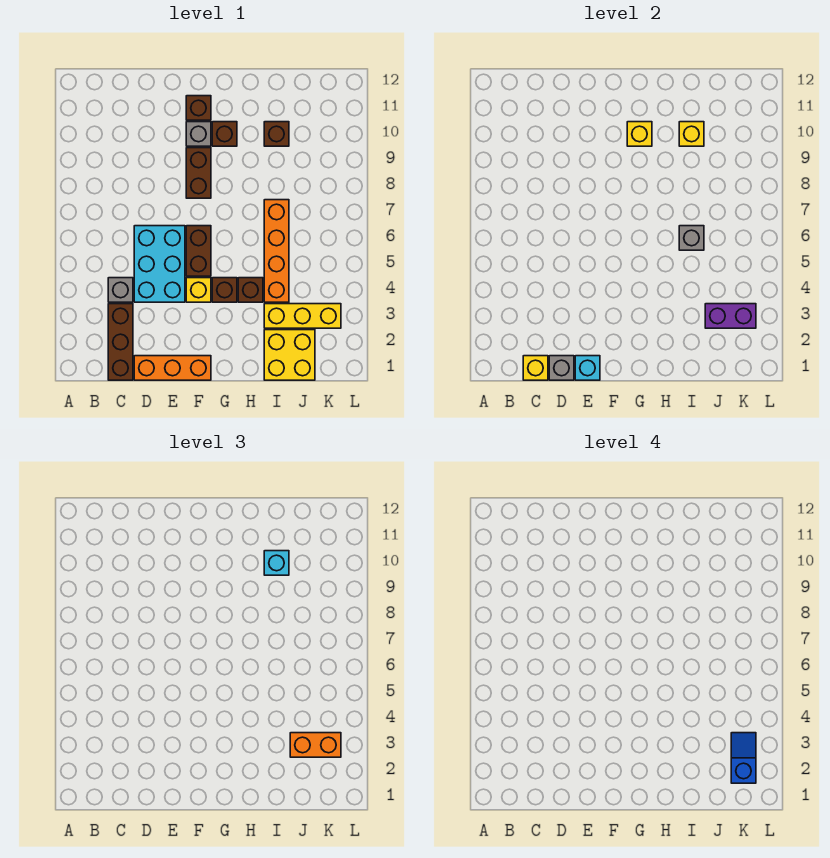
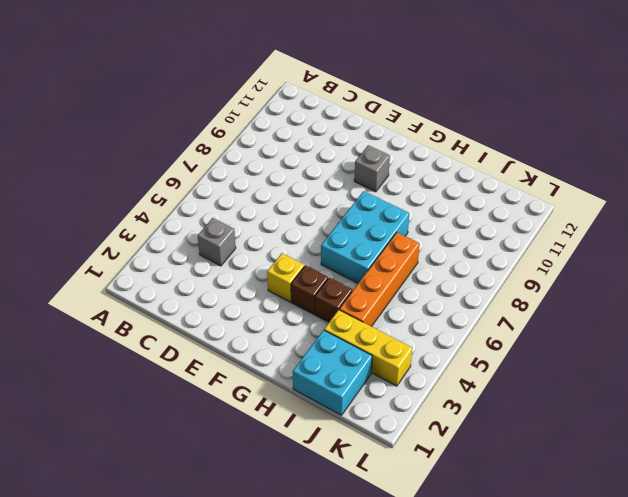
cyan brick G6:H8 level 1 -> cyan brick D4:E6 level 1
cyan brick I1:J2 level 1 -> yellow brick I1:J2 level 1
none -> brown brick C1:C3 level 1
none -> orange brick D1:F1 level 1
none -> brown brick F5:F6 level 1

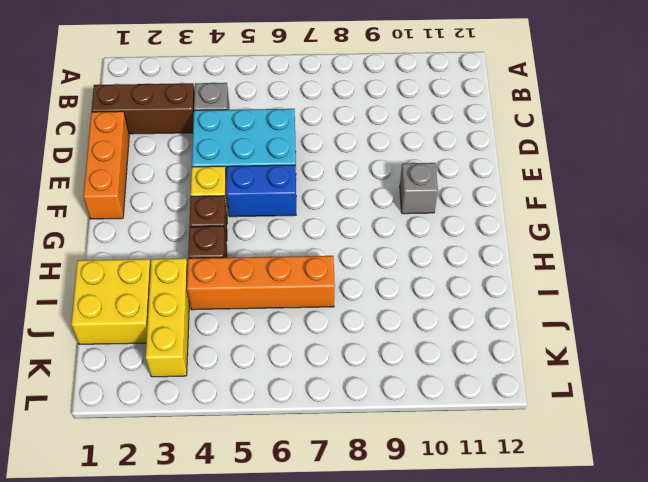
blue brick F5:F6 level 1 -> brown brick F5:F6 level 1
none -> brown brick F8:F9 level 1
none -> brown brick F11 level 1
none -> brown brick G10 level 1

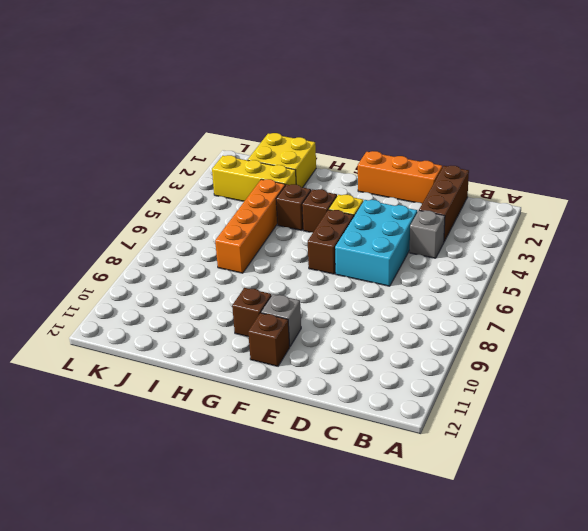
none -> brown brick F8:F9 level 1
none -> brown brick I10 level 1
none -> yellow brick C1 level 2

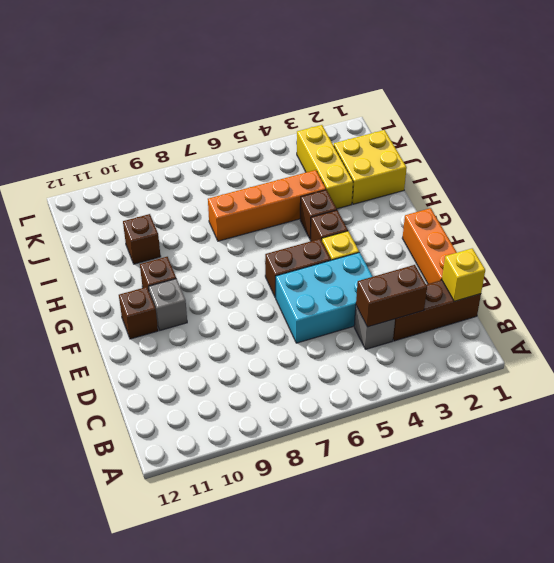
brown brick C3:C4 level 2 -> brown brick F8:F9 level 1
none -> grey brick D1 level 2
none -> cyan brick E1 level 2
none -> yellow brick G10 level 2

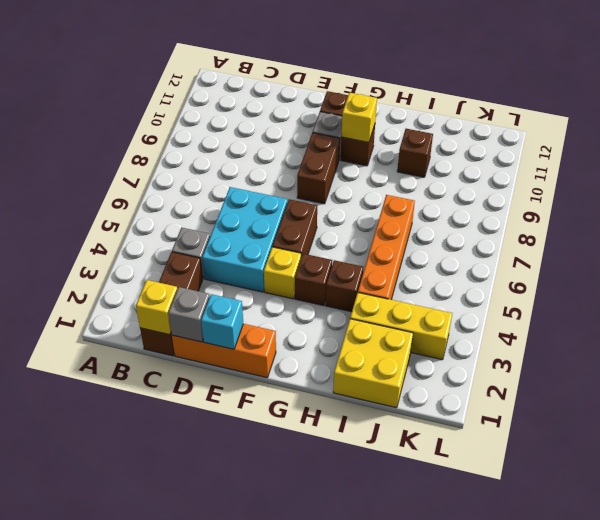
none -> grey brick I6 level 2
none -> yellow brick I10 level 2
none -> purple brick J3:K3 level 2

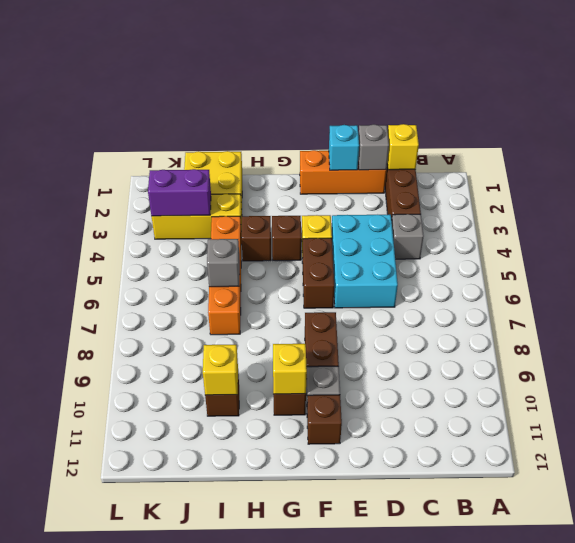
none -> cyan brick I10 level 3
none -> orange brick J3:K3 level 3
none -> blue slope K2:K3 level 4 top 2

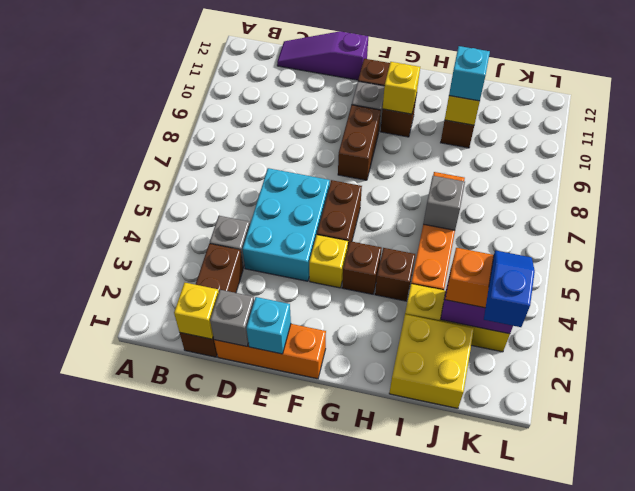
purple slope C12:E12 level 1 top E -> none

